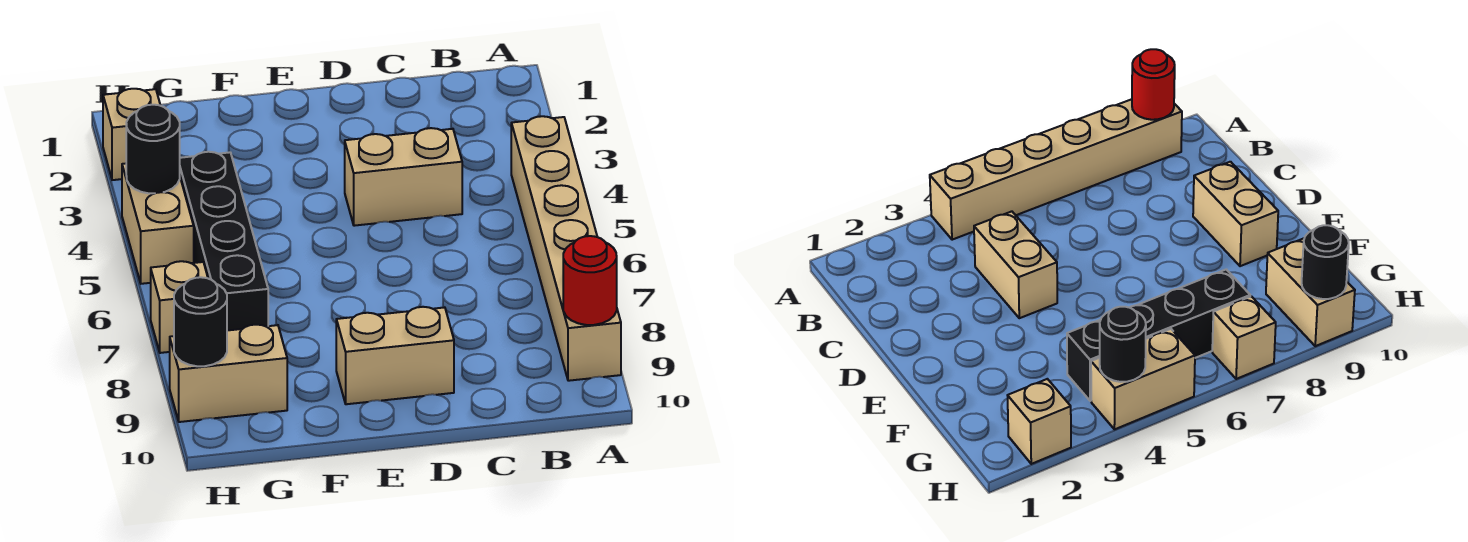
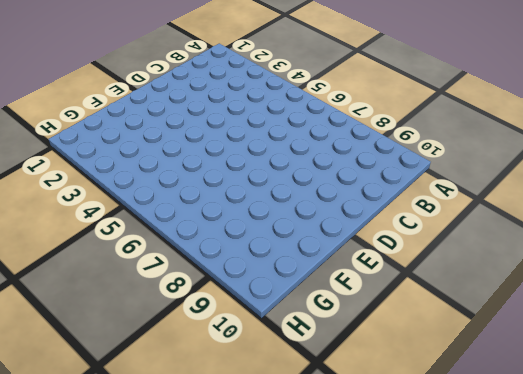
none -> tan brick A4:A9 level 1
none -> tan brick C4:D4 level 1

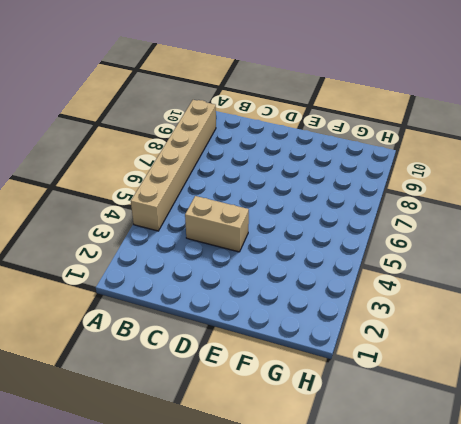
none -> tan brick D9:E9 level 1
none -> black brick G4:G7 level 1

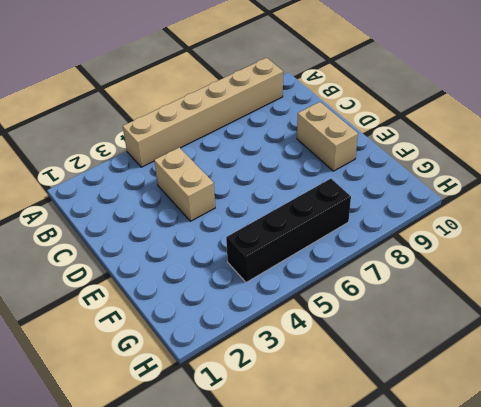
none -> tan brick G9:H9 level 1
none -> tan brick H2 level 1

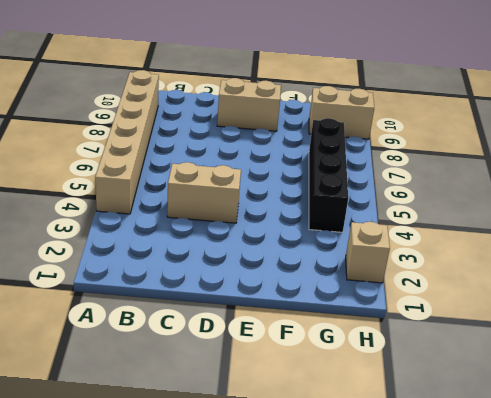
none -> tan brick H4:H5 level 1
none -> tan brick H7 level 1

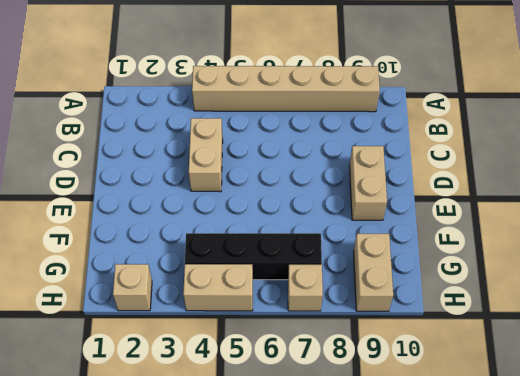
none -> red round brick A9 level 2
none -> black round brick H4 level 2

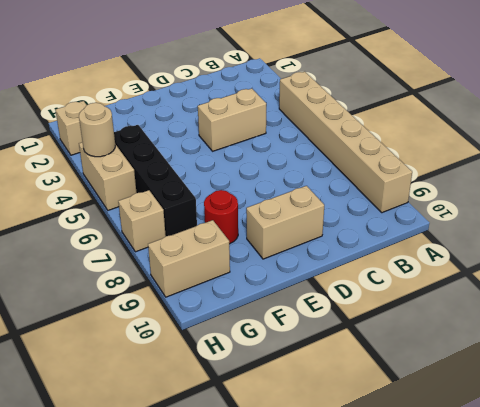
red round brick F8 level 1 -> red round brick A9 level 2
tan round brick H4 level 2 -> black round brick H4 level 2
none -> black round brick H9 level 2

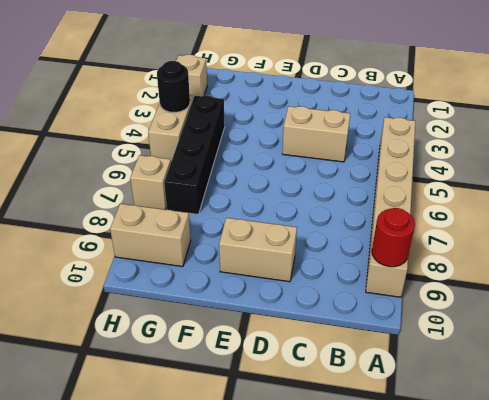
none -> black round brick H9 level 2

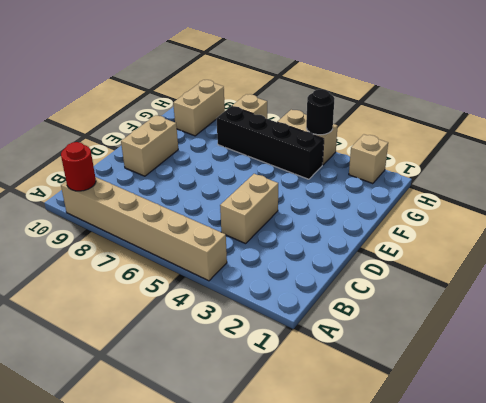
none -> black round brick H9 level 2

